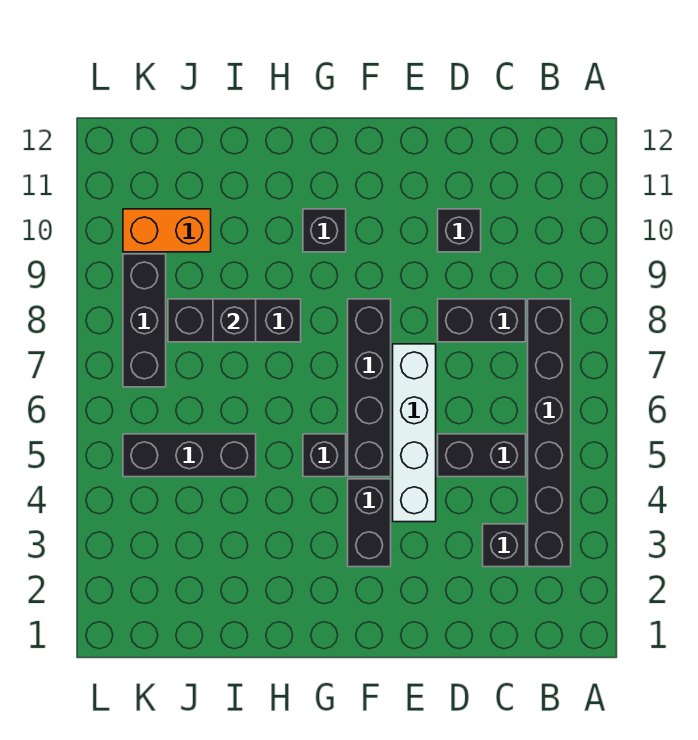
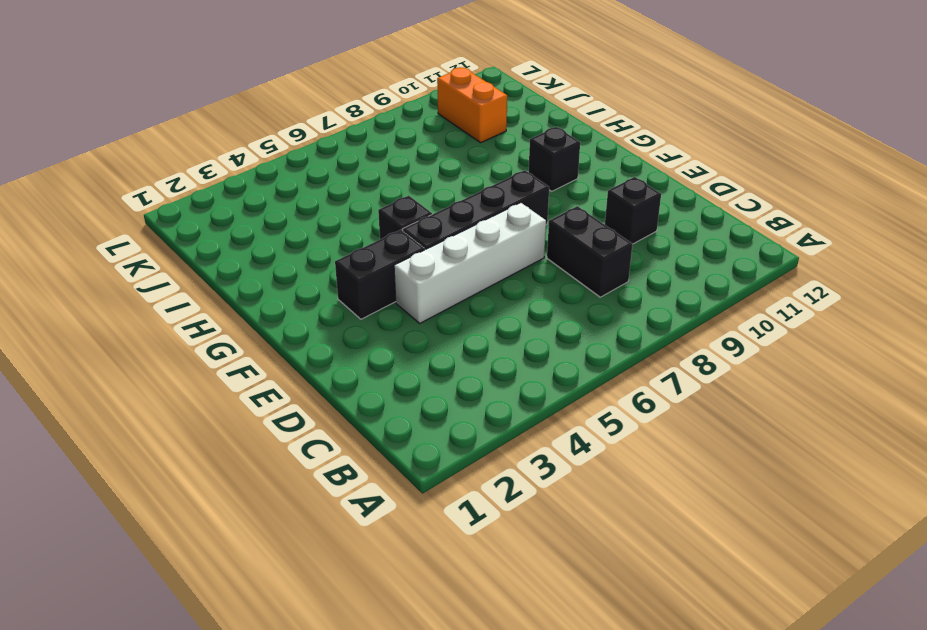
none -> black brick B3:B8 level 1
none -> black brick C3 level 1
none -> black brick C5:D5 level 1

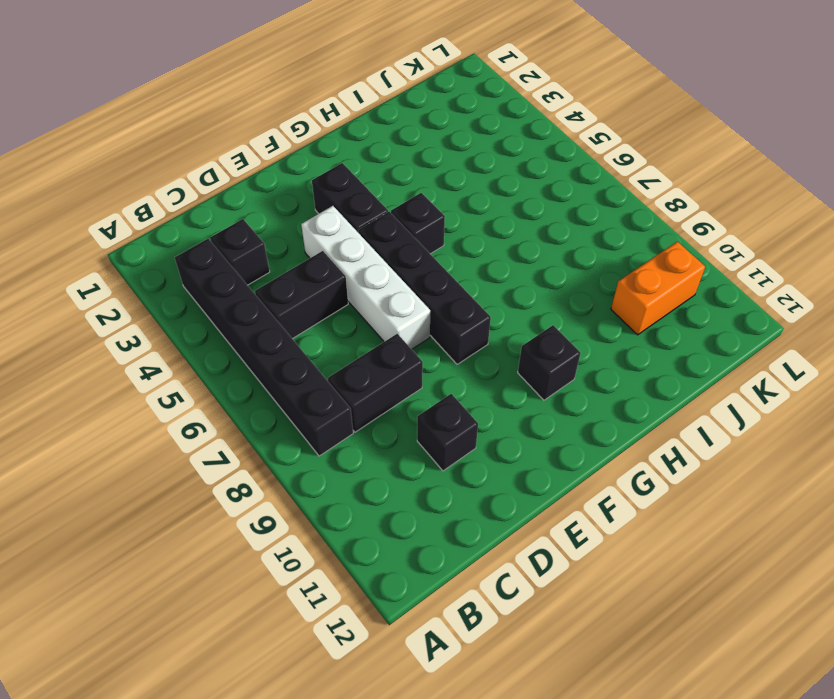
none -> black brick H8:J8 level 1
none -> black brick I5:K5 level 1
none -> black brick K7:K9 level 1

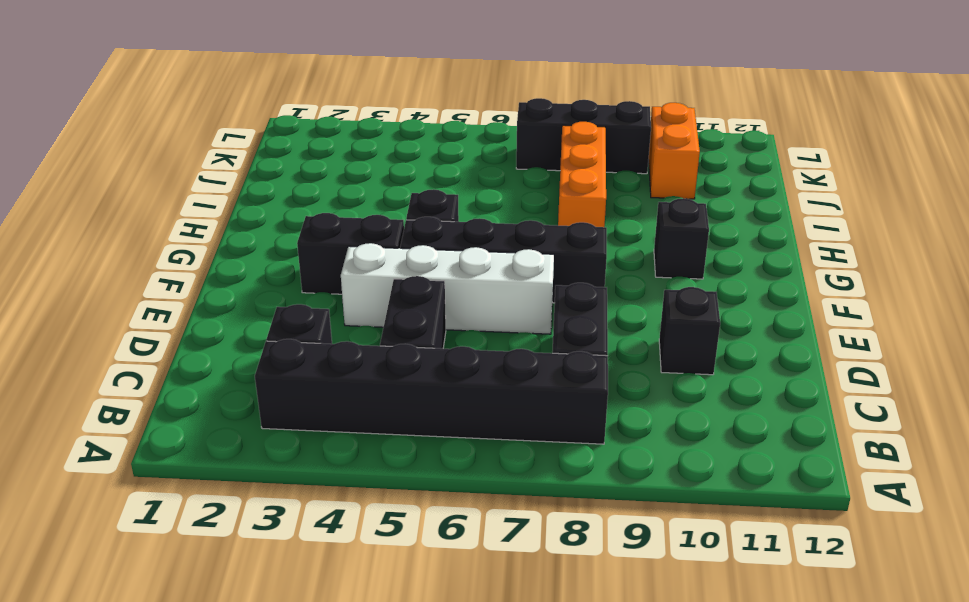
orange brick H8:J8 level 1 -> black brick H8:J8 level 1
none -> black brick I5:K5 level 1
none -> black brick I8 level 2

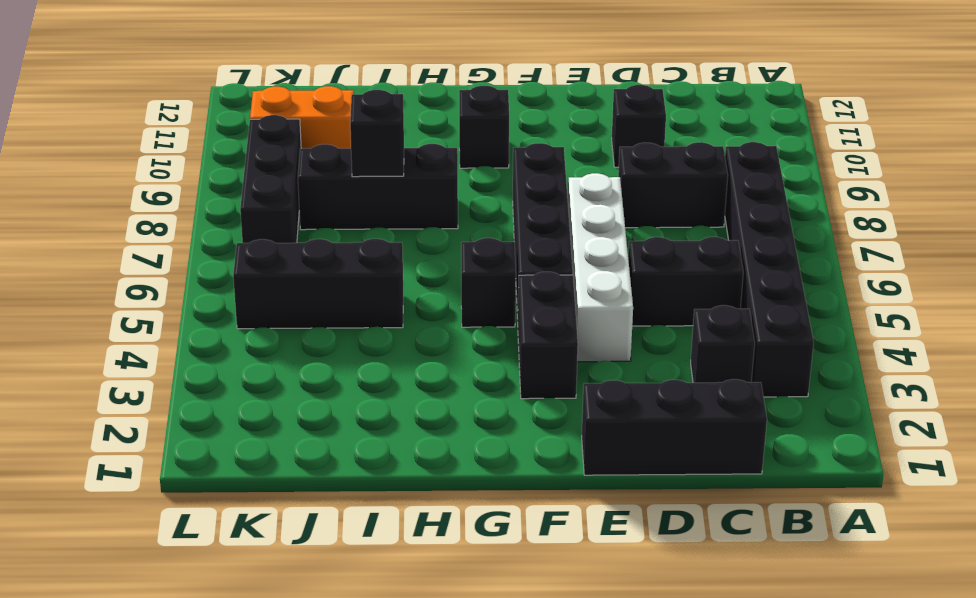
black brick C1:E1 level 1 -> none

